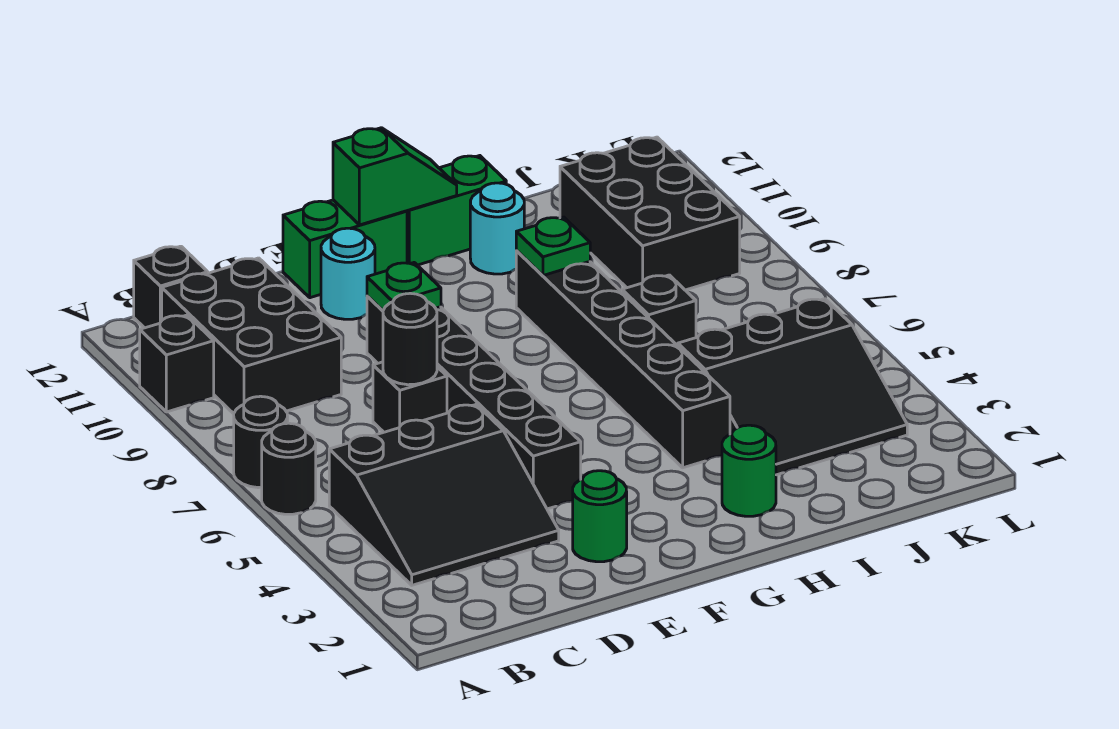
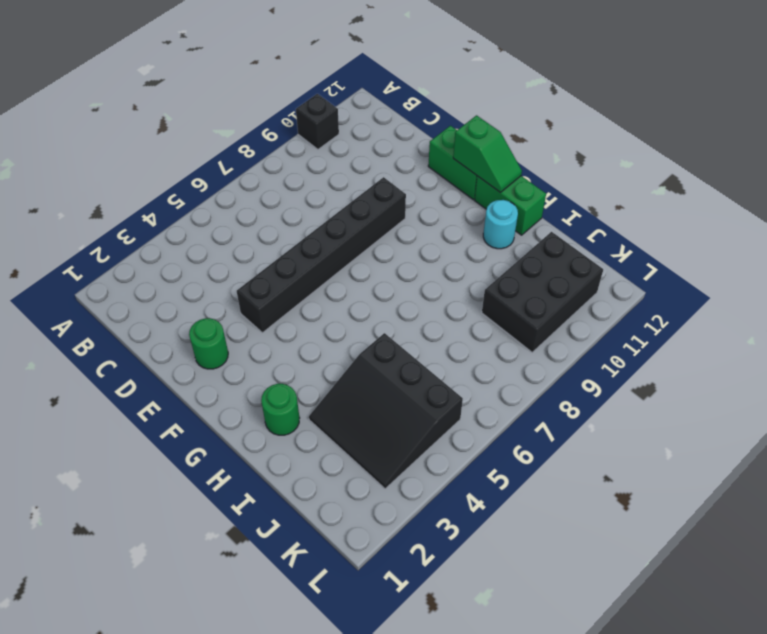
none -> black round brick A6 level 1
none -> black round brick A7 level 1
none -> black slope B3:D5 level 1 top 5

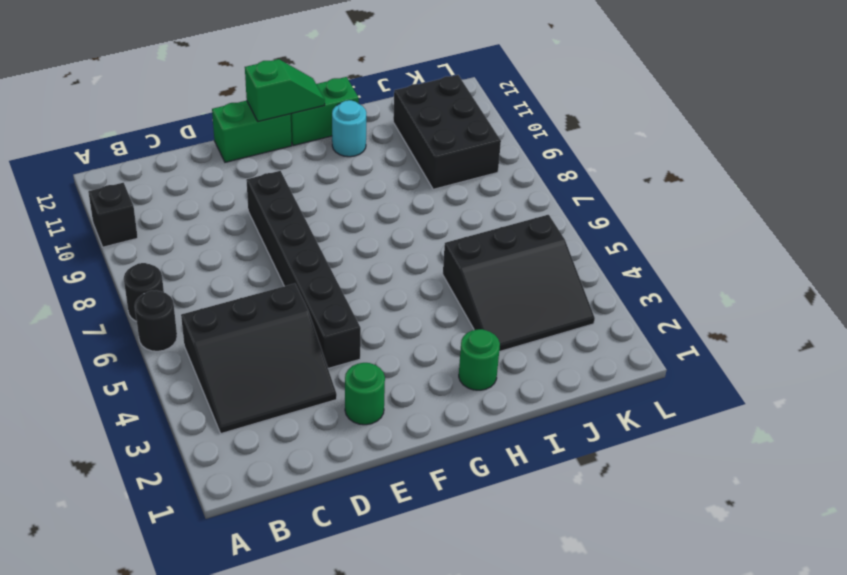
none -> black brick B9:C11 level 1
none -> black brick B12 level 1
none -> black brick D7 level 1

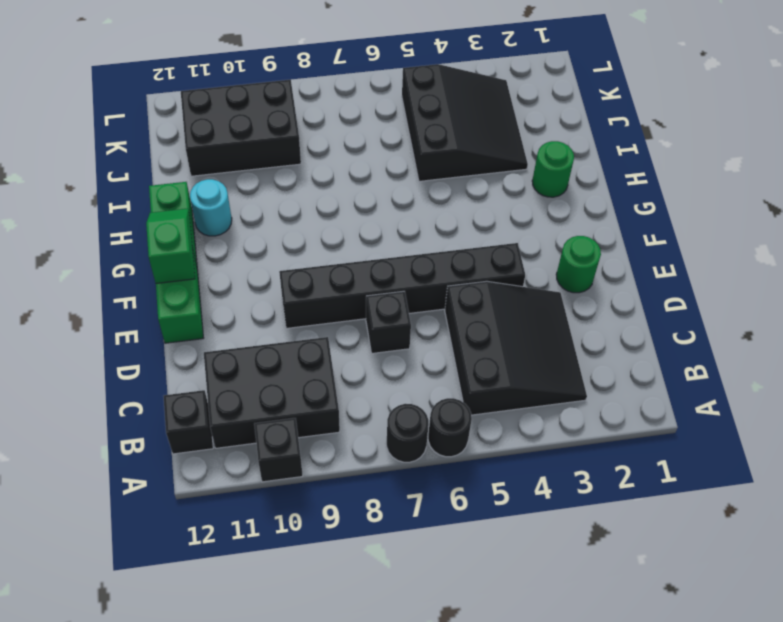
none -> cyan round brick E11 level 1
none -> black brick H4:H9 level 1
none -> black brick I7 level 1

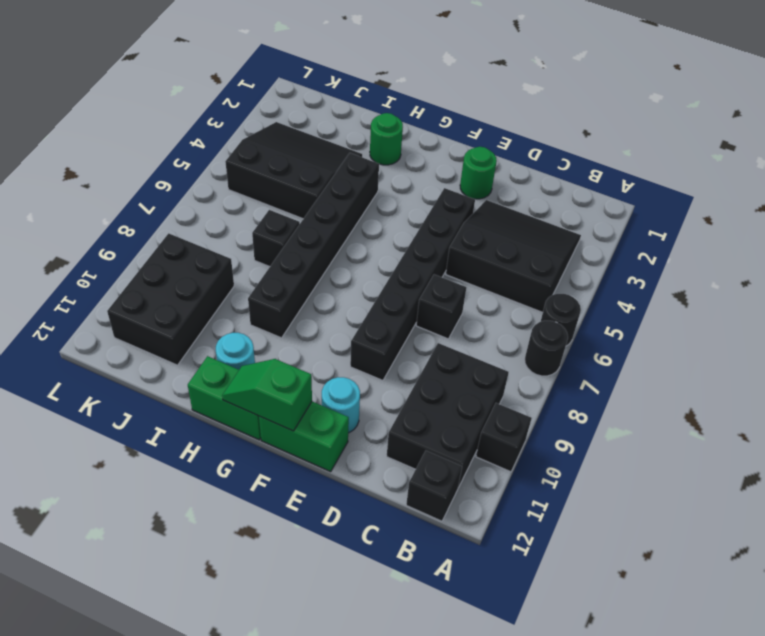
none -> black round brick D7 level 2
none -> green plate E9 level 2
none -> green plate H9 level 2

